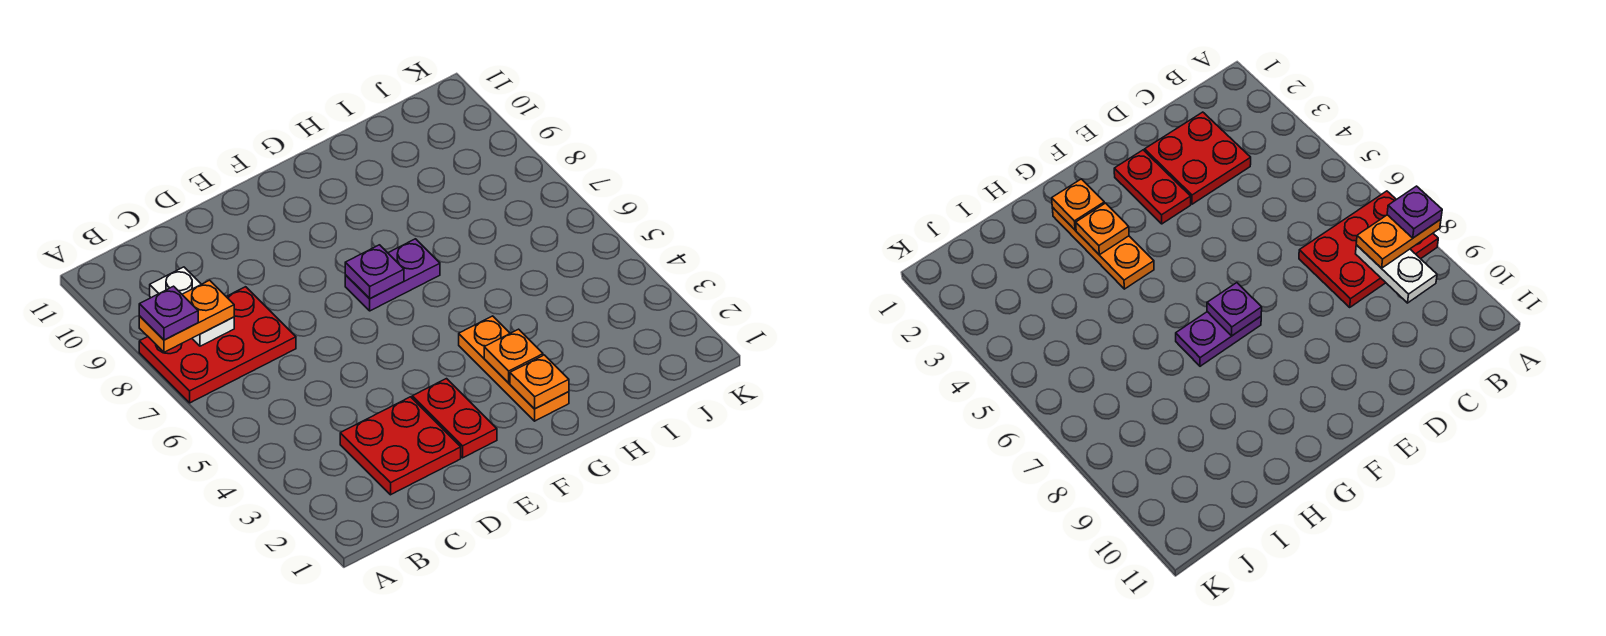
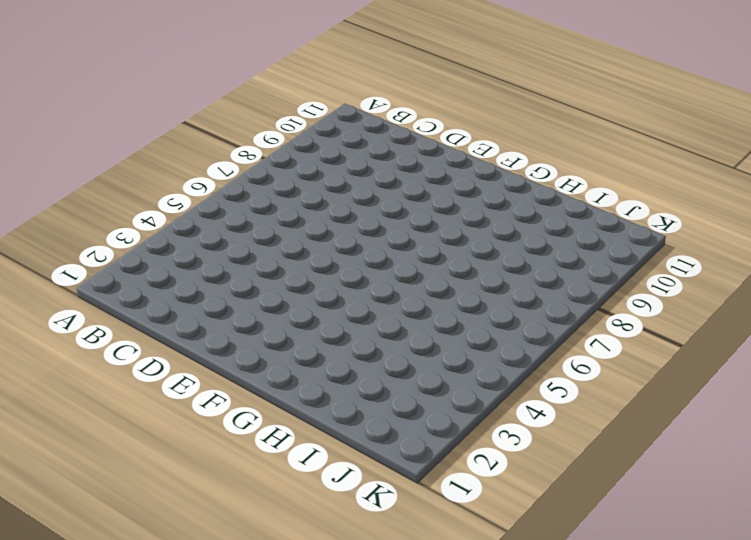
none -> red plate A7:C8 level 1
none -> red plate C2:D3 level 1

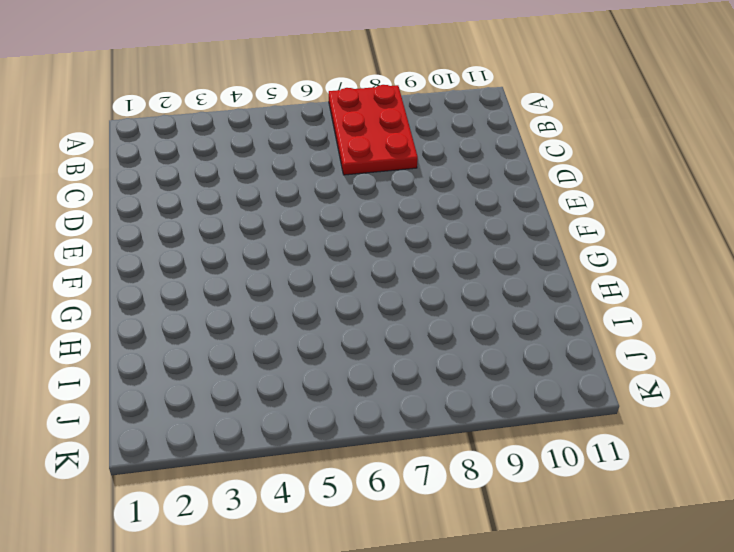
none -> red plate C2:D3 level 1
none -> red plate E2:E3 level 1

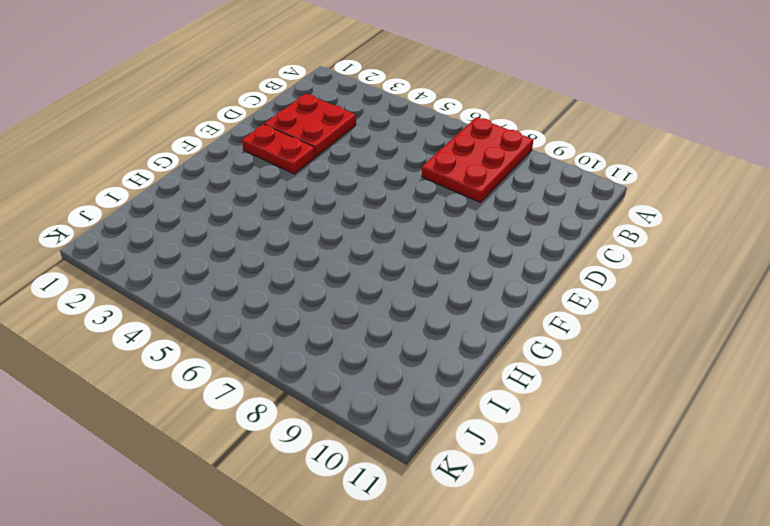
none -> purple plate F7:G7 level 1
none -> orange plate G2:G4 level 1

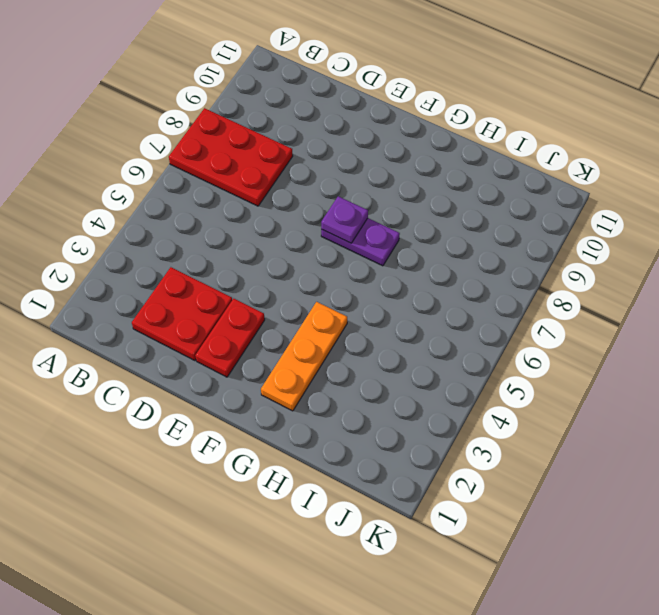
none -> white plate B8:B9 level 2
none -> orange plate G2 level 2

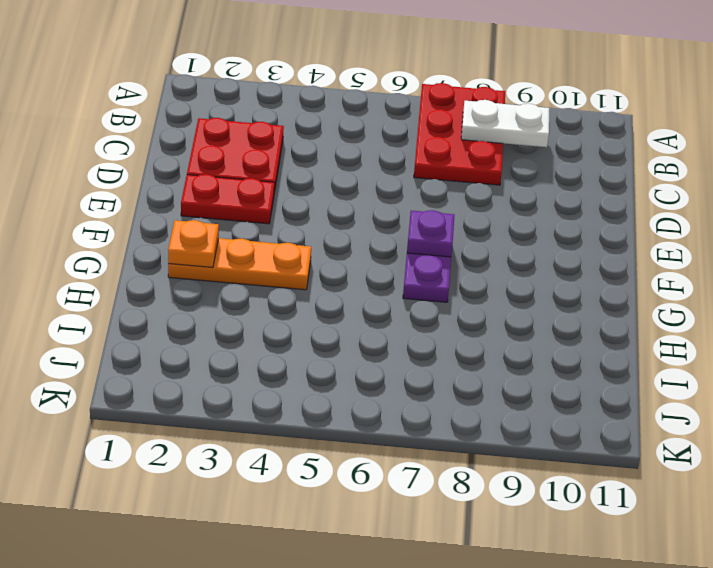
none -> orange plate G3 level 2
none -> orange plate A8:B8 level 3

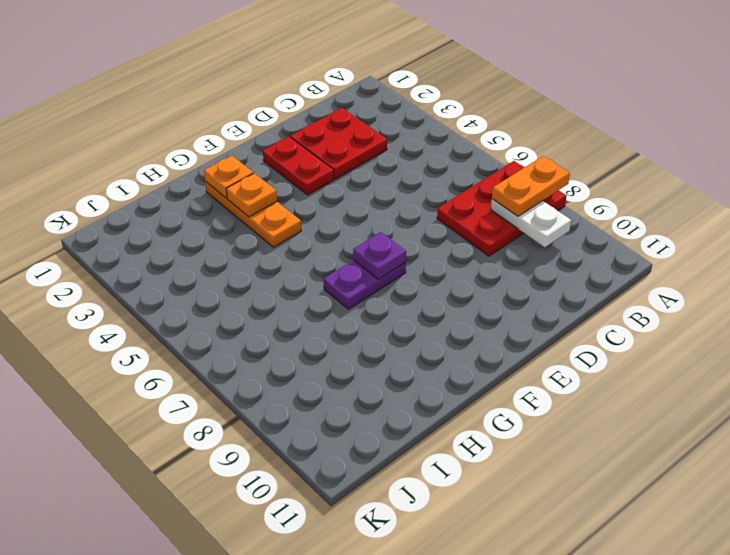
none -> purple plate A8 level 4

